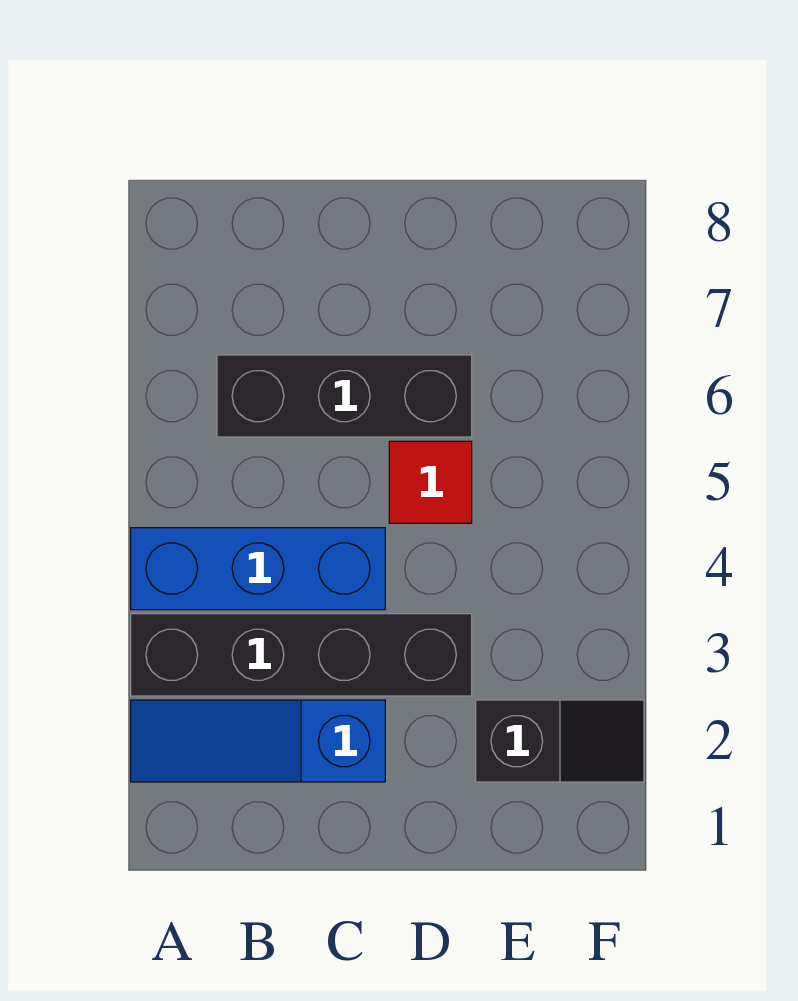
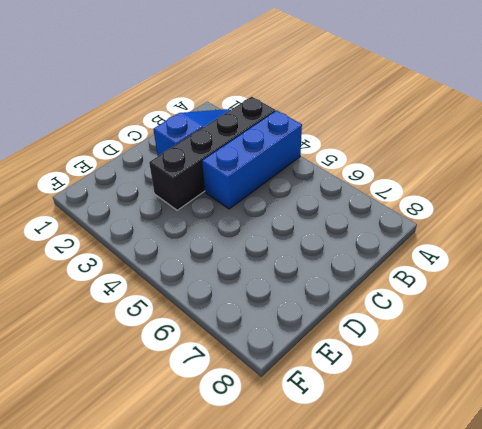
none -> black brick B6:D6 level 1
none -> red tile D5 level 1

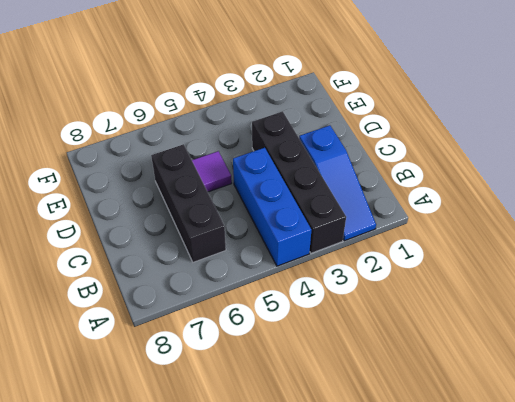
purple tile D5 level 1 -> red tile D5 level 1
none -> black slope E2:F2 level 1 top E

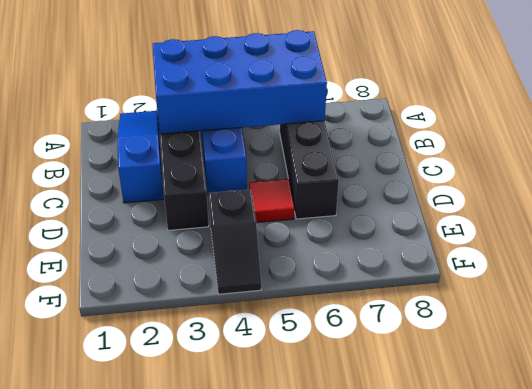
blue brick A3:B6 level 2 -> none
black slope E4:F4 level 1 top E -> black slope E2:F2 level 1 top E

